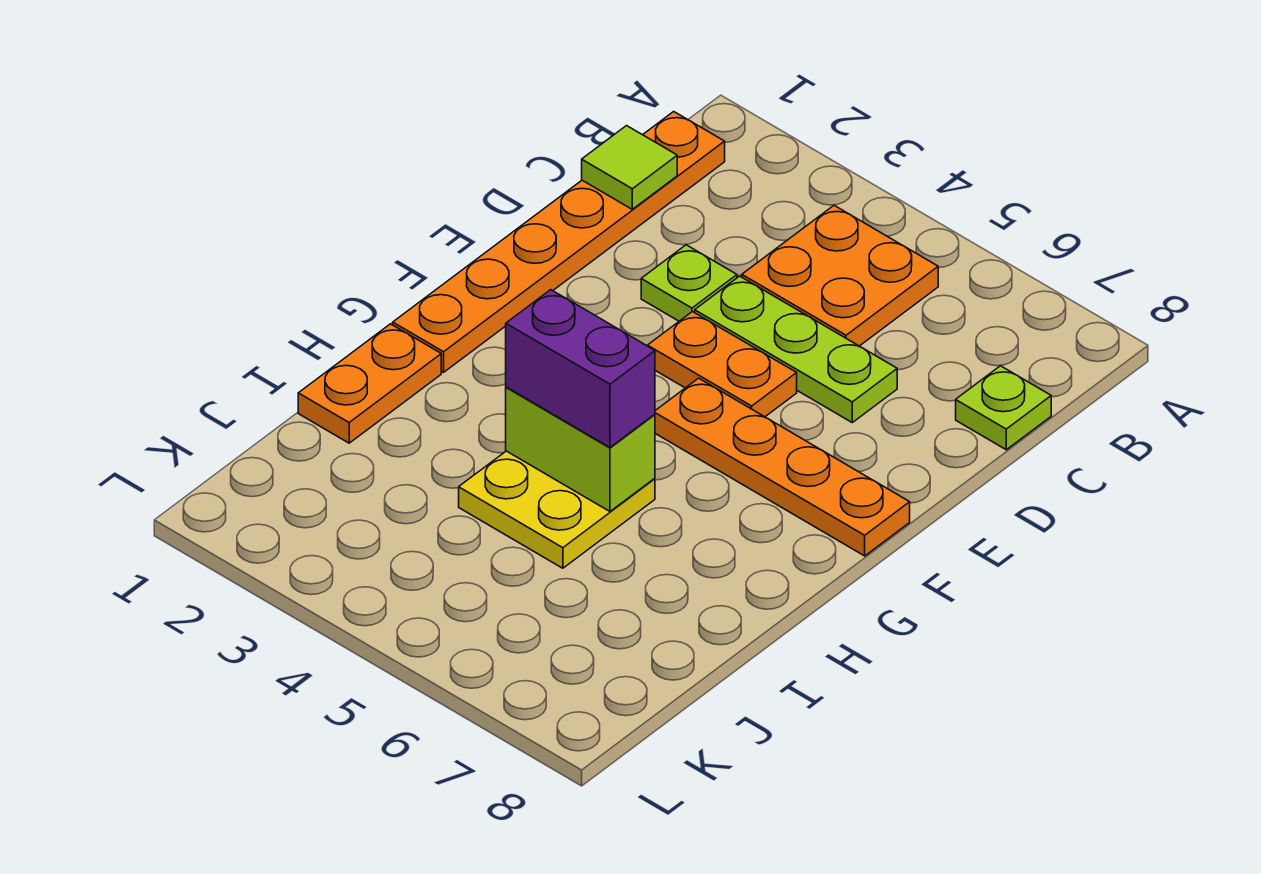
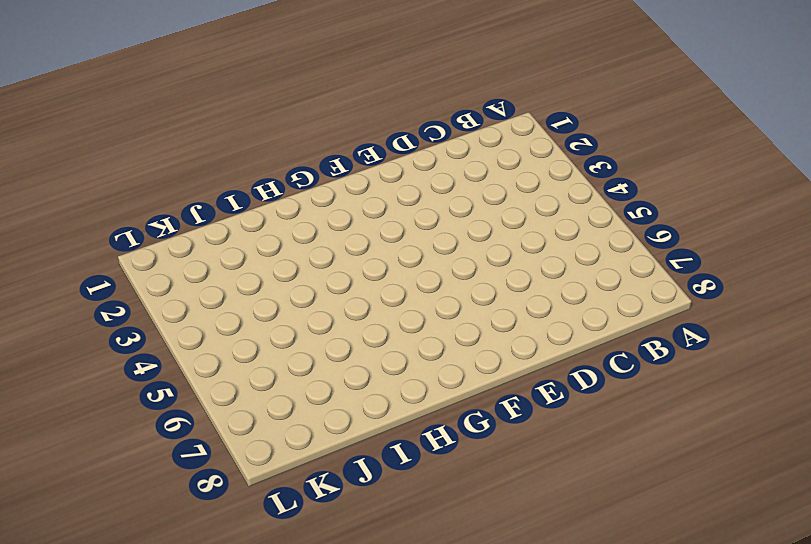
none -> orange plate B1:G1 level 1
none -> orange plate B4:C5 level 1
none -> lime plate C8 level 1

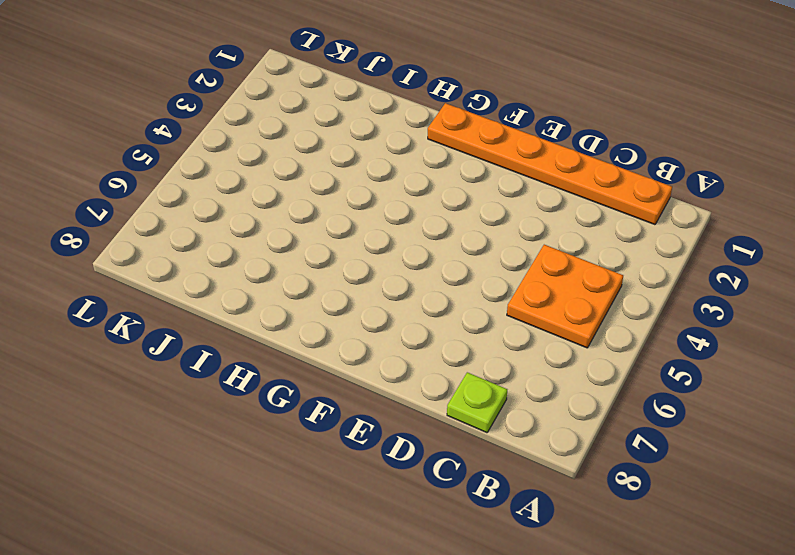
none -> lime plate D3 level 1
none -> lime plate D4:D6 level 1
none -> orange plate E4:E5 level 1

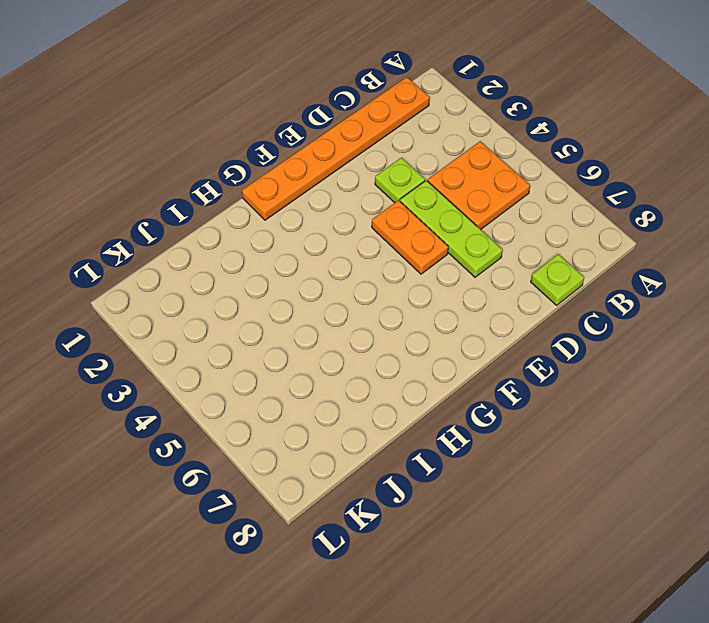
none -> orange plate F5:F8 level 1
none -> orange plate H1:I1 level 1
none -> yellow plate H4:I5 level 1

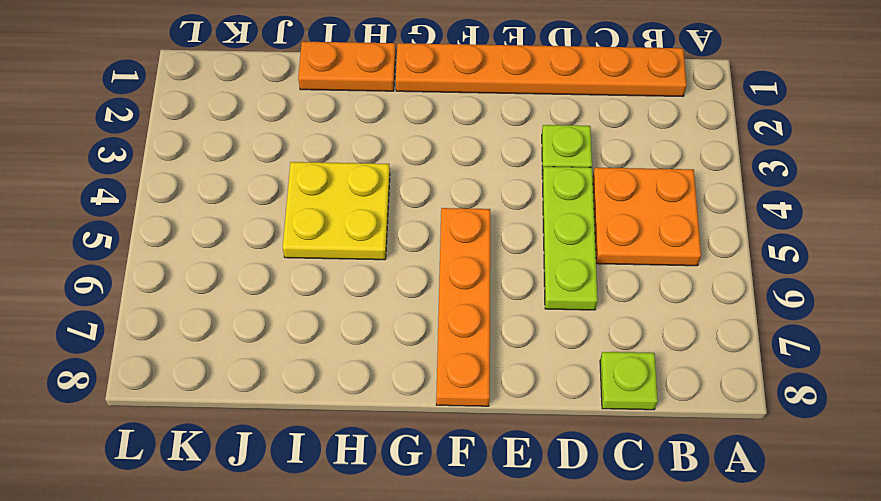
none -> orange plate E4:E5 level 1
none -> lime tile C1 level 2
none -> lime brick H4:H5 level 2

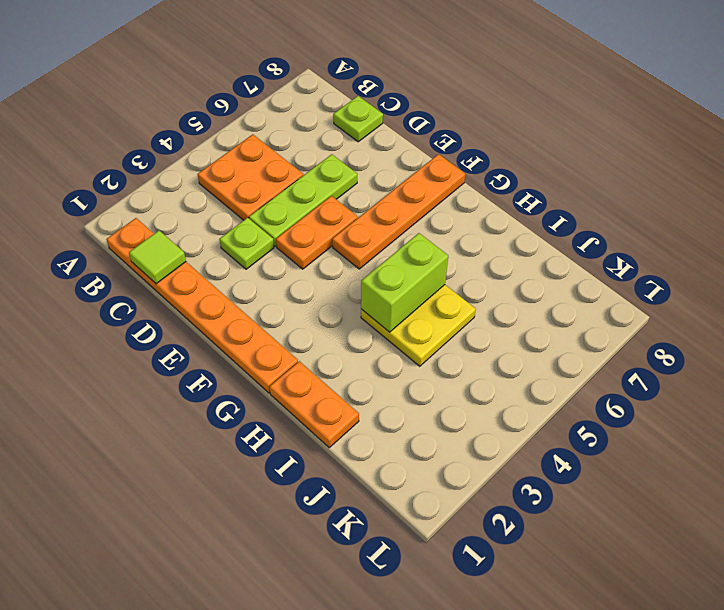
none -> purple brick H4:H5 level 3

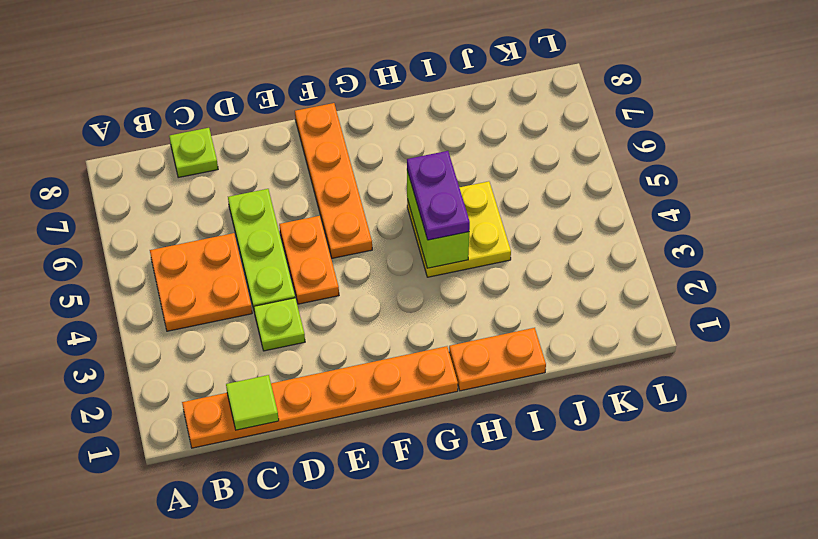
purple plate H4:H5 level 3 -> purple brick H4:H5 level 3

